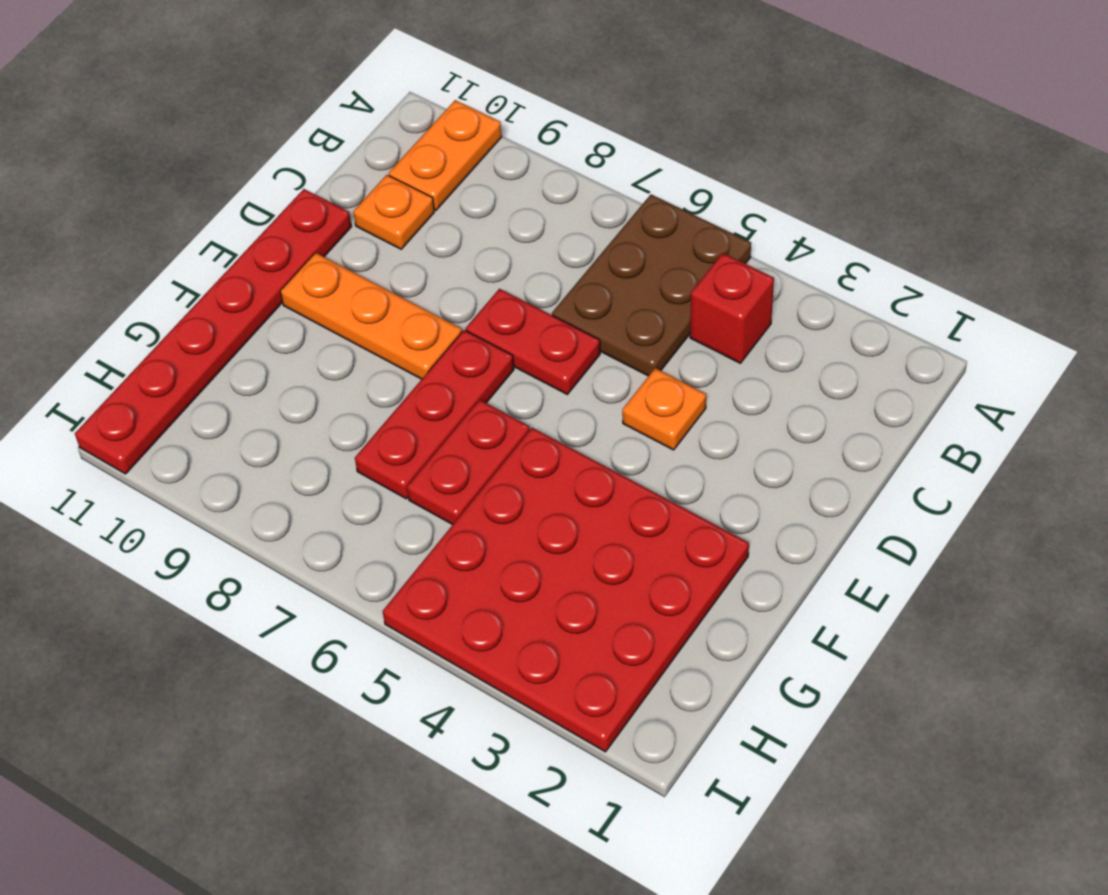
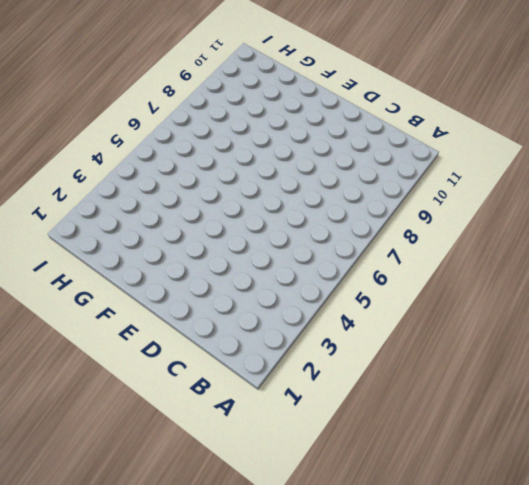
none -> brown plate A5:C6 level 1
none -> orange plate A10:B10 level 1

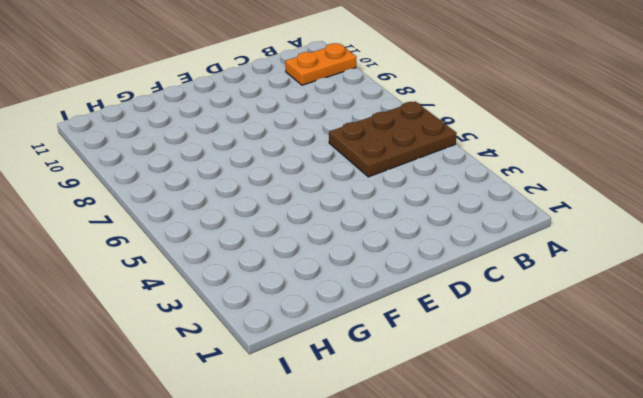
none -> red brick B4 level 1
none -> orange plate C10 level 1

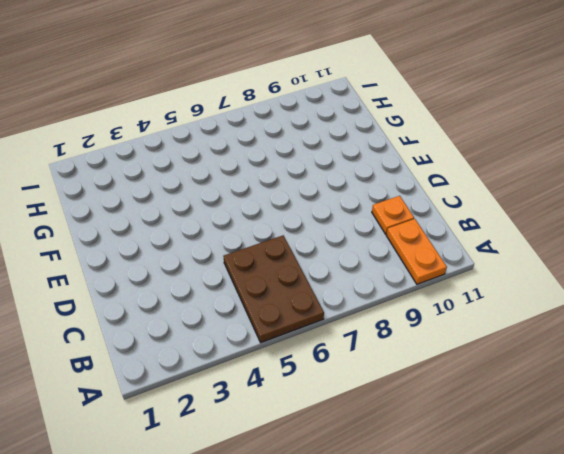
none -> red brick B4 level 1
none -> orange plate D4 level 1

